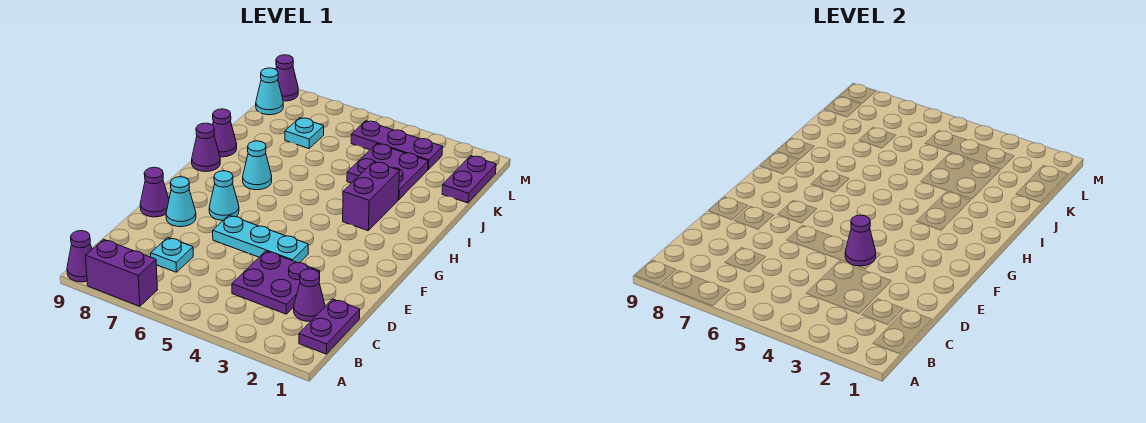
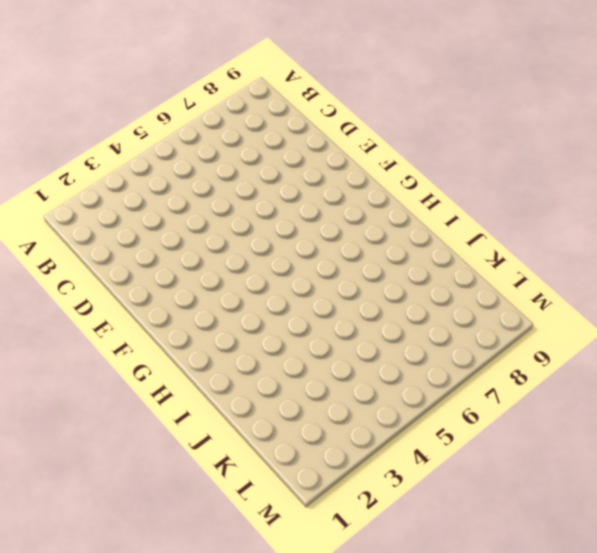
none -> purple brick A7:A8 level 1
none -> purple cone A9 level 1
none -> purple plate B1:C1 level 1

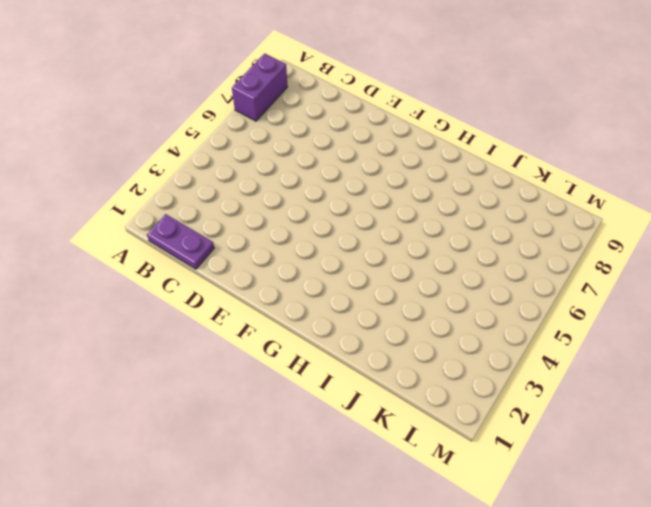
none -> purple cone A9 level 1
none -> purple cone C2 level 1
none -> purple plate C3:D4 level 1

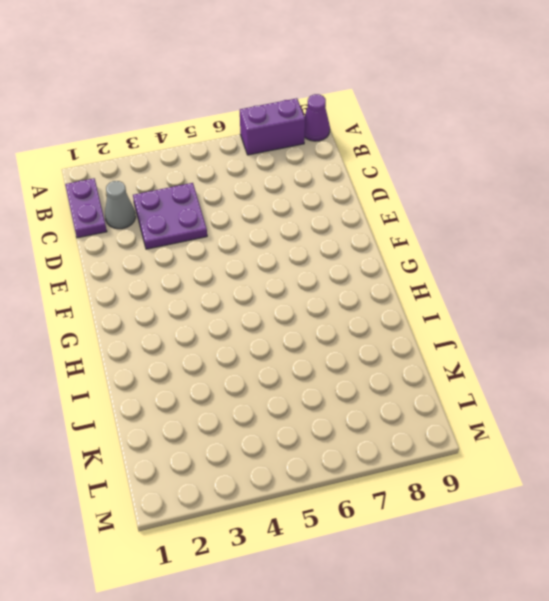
grey cone C2 level 1 -> purple cone C2 level 1
none -> cyan plate C7 level 1
none -> cyan plate E4:E6 level 1
none -> cyan cone E8 level 1

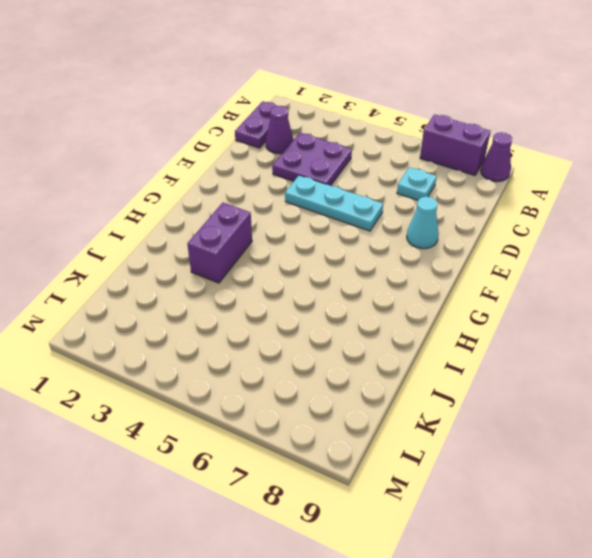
none -> purple cone E9 level 1
none -> cyan cone F7 level 1
none -> cyan cone H7 level 1

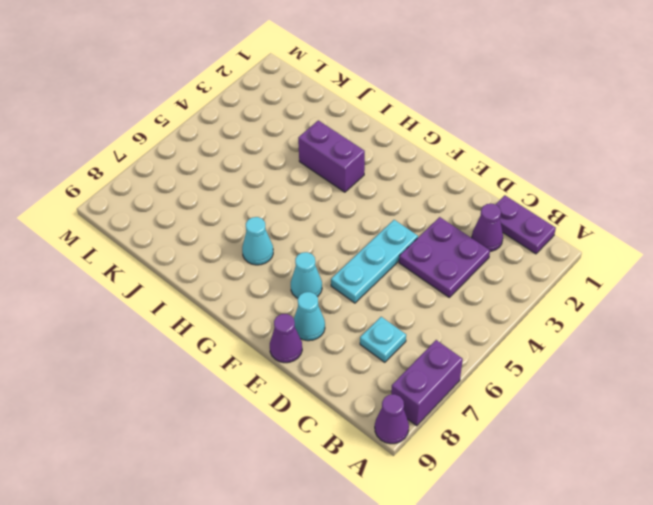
none -> purple cone H9 level 1
none -> purple cone I9 level 1
none -> purple plate J3:K4 level 1

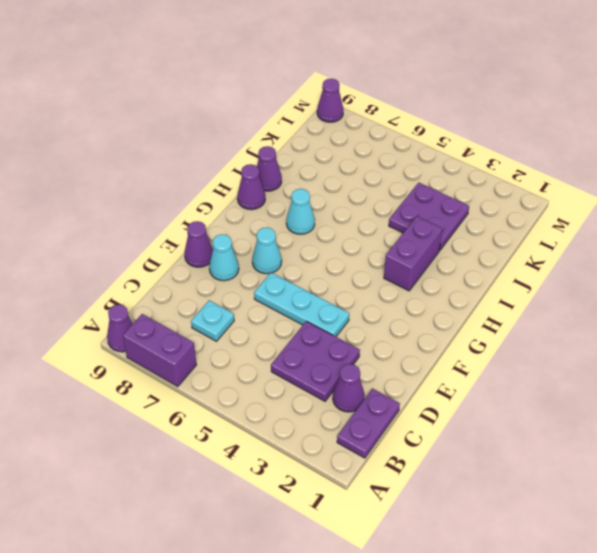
none -> purple plate K1:L1 level 1
none -> cyan plate K7 level 1
none -> purple plate L3:L5 level 1

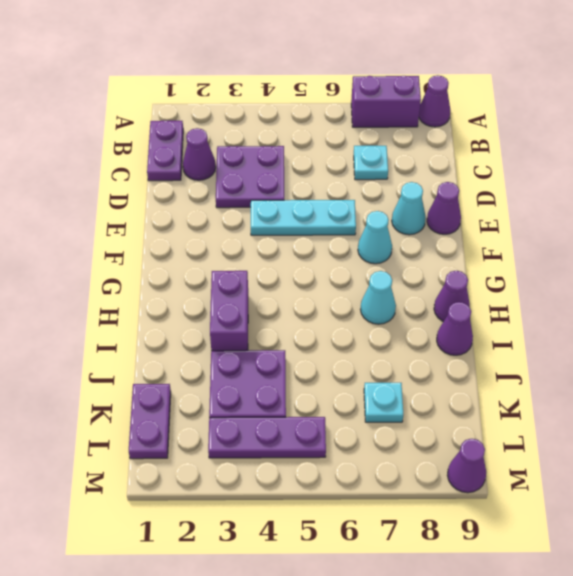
none -> cyan cone L9 level 1
none -> purple cone E4 level 2

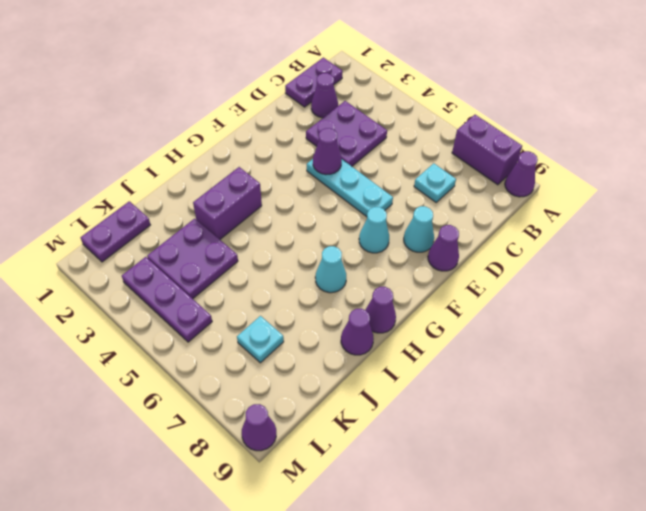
none -> cyan cone L9 level 1

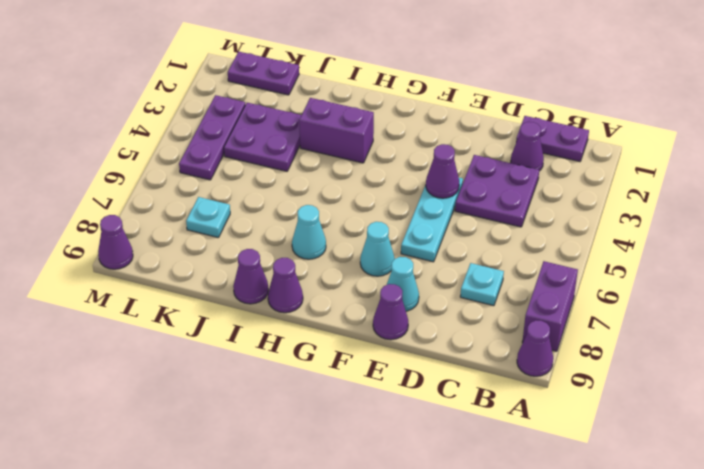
none -> cyan cone L9 level 1

